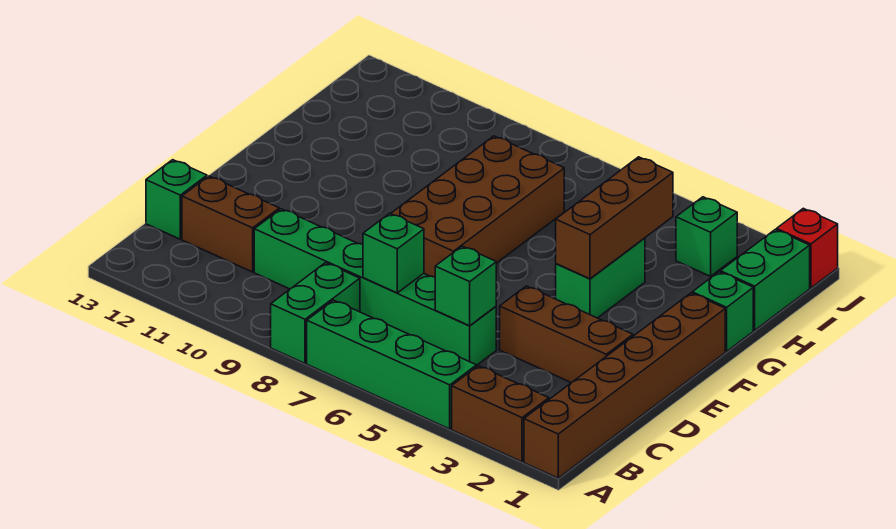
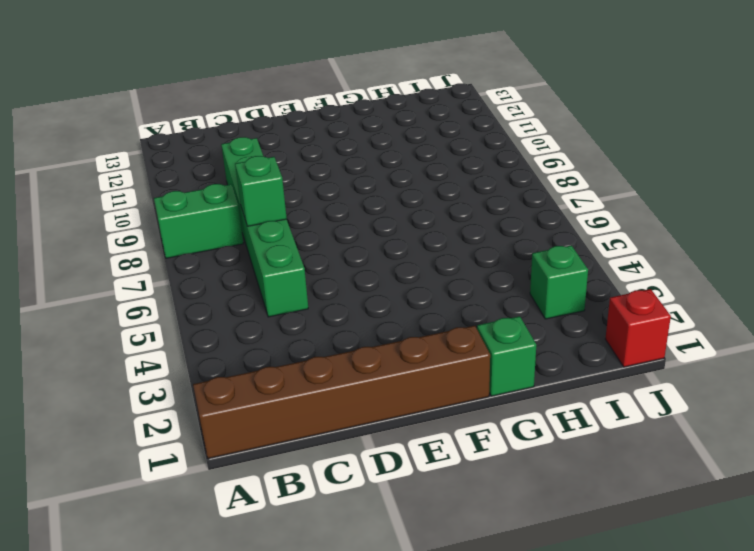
none -> brown brick A2:A3 level 1
none -> green brick A4:A7 level 1
none -> brown brick C11:C12 level 1

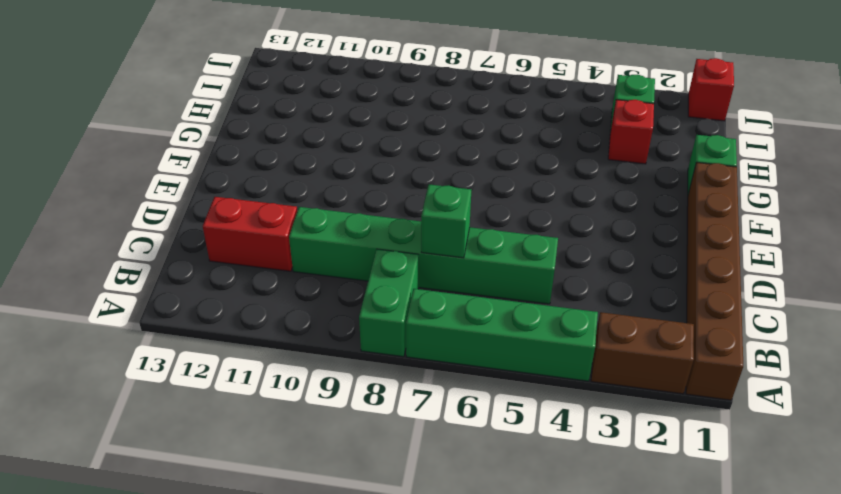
red brick C11:C12 level 1 -> brown brick C11:C12 level 1
red brick H3 level 1 -> none
none -> green brick C13 level 1
none -> brown brick D2:D4 level 1
none -> brown brick E7:H8 level 1

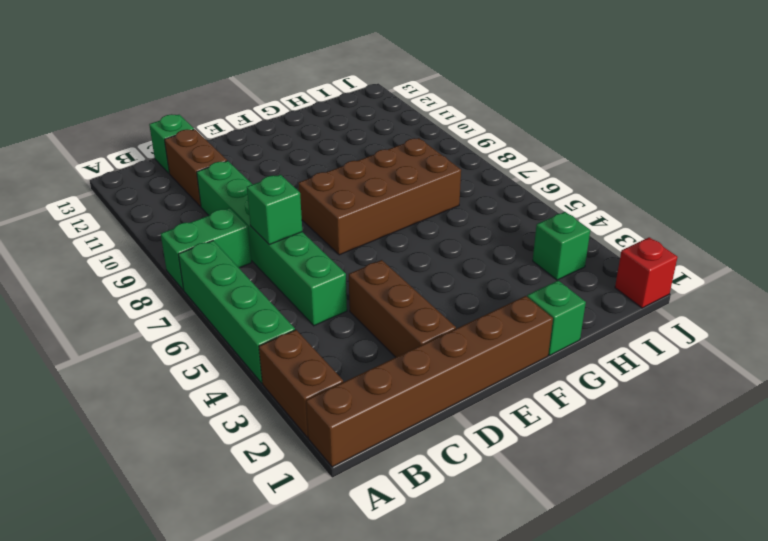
none -> green brick F4:G4 level 1
none -> green brick H1:I1 level 1
none -> green brick C5 level 2

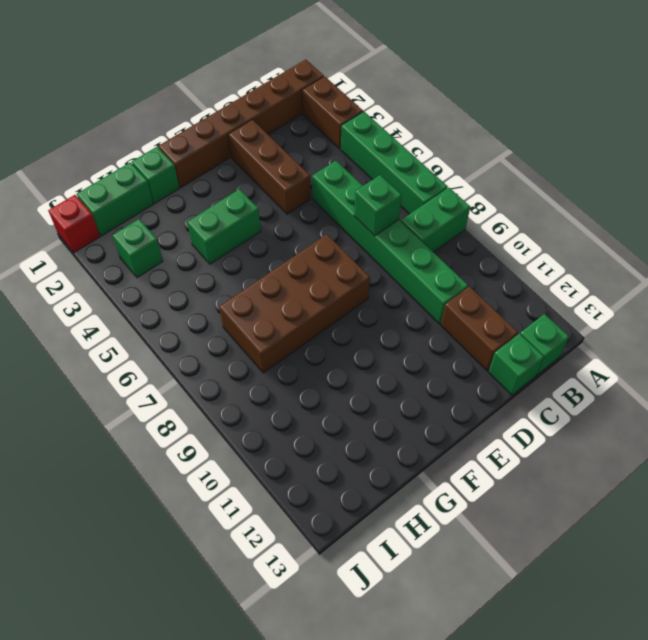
green brick B13 level 1 -> green brick C5 level 2
none -> brown brick F4:H4 level 2

